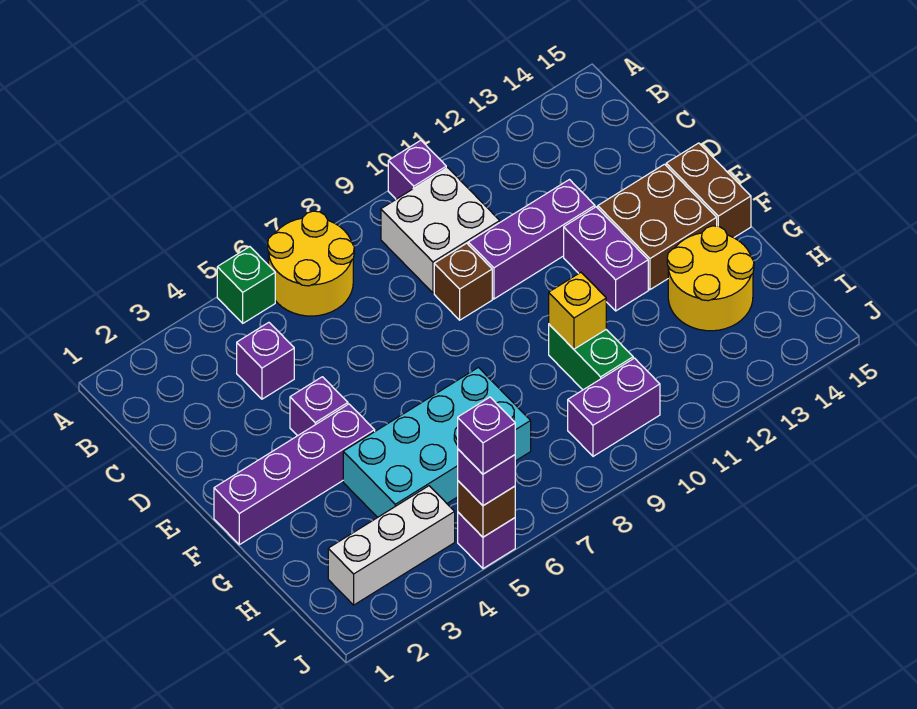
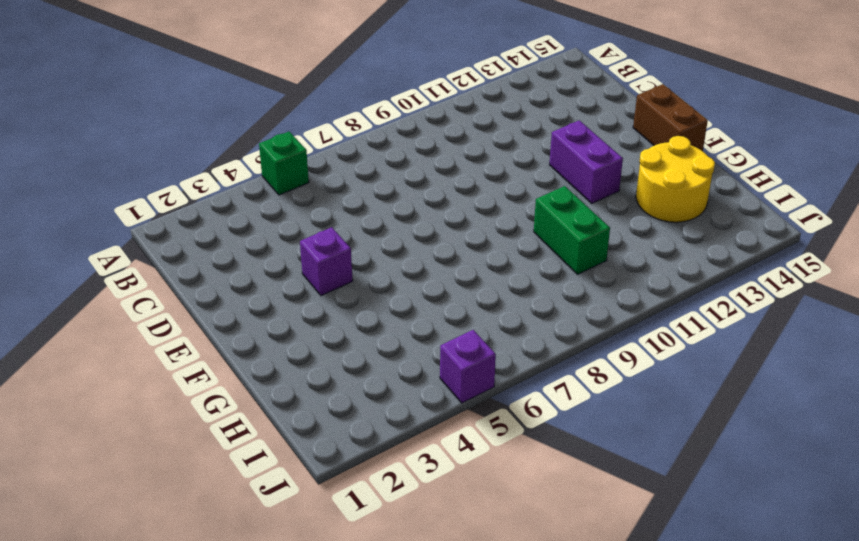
none -> yellow round brick A6:B7 level 1
none -> purple brick A10 level 1
none -> white brick B9:C10 level 1

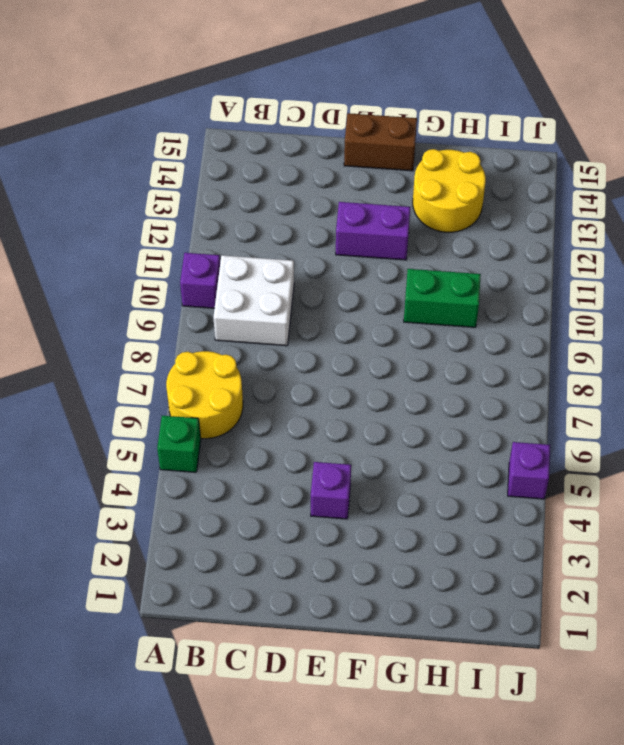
none -> purple brick C4 level 1
none -> brown brick D9 level 1
none -> purple brick D10:D12 level 1

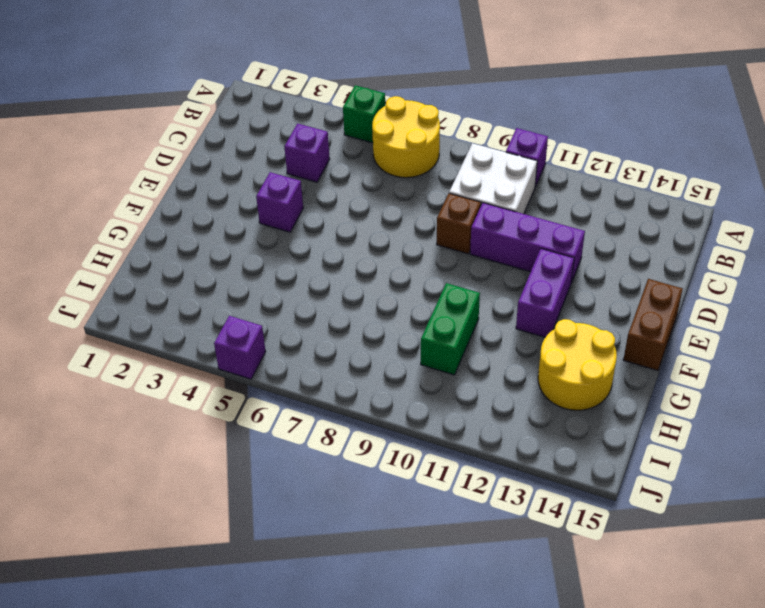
none -> brown brick E13:F14 level 1
none -> purple brick F1:F4 level 1
none -> cyan brick G4:H7 level 1

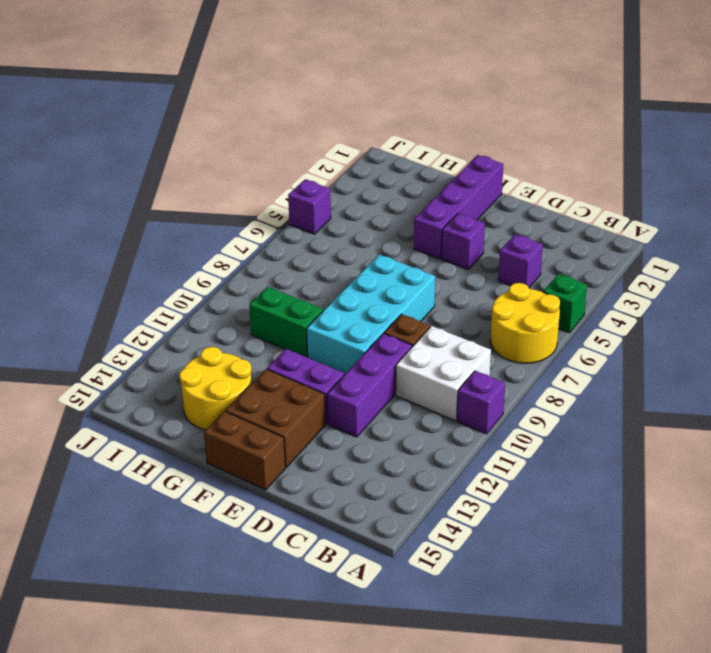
cyan brick E7:F10 level 1 -> cyan brick G4:H7 level 1
none -> white brick I2:I4 level 1
none -> purple brick I9:I10 level 1
none -> yellow brick G10 level 2

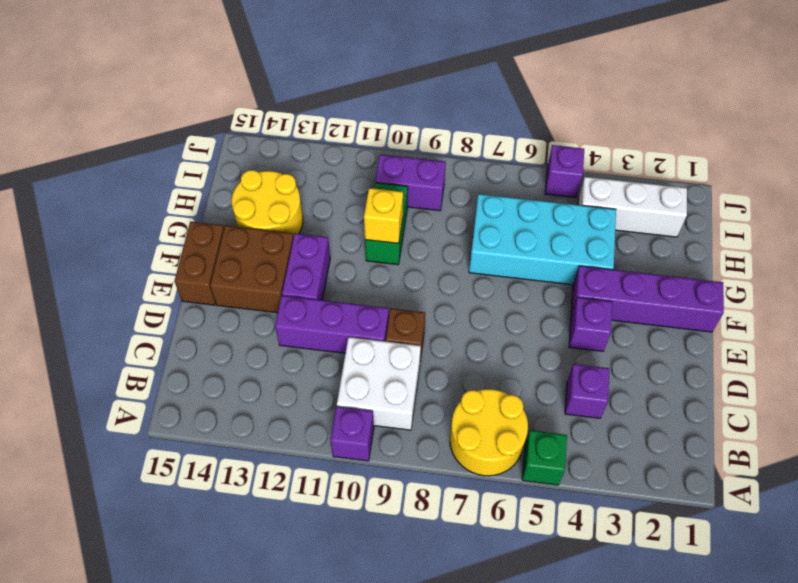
none -> brown brick J5 level 2
none -> purple brick J5 level 3
none -> purple brick J5 level 4

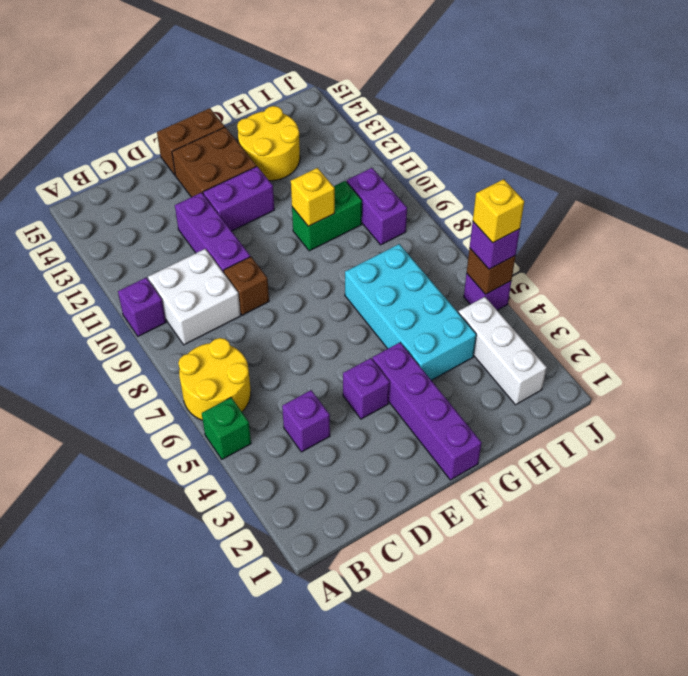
yellow brick J5 level 4 -> purple brick J5 level 4

